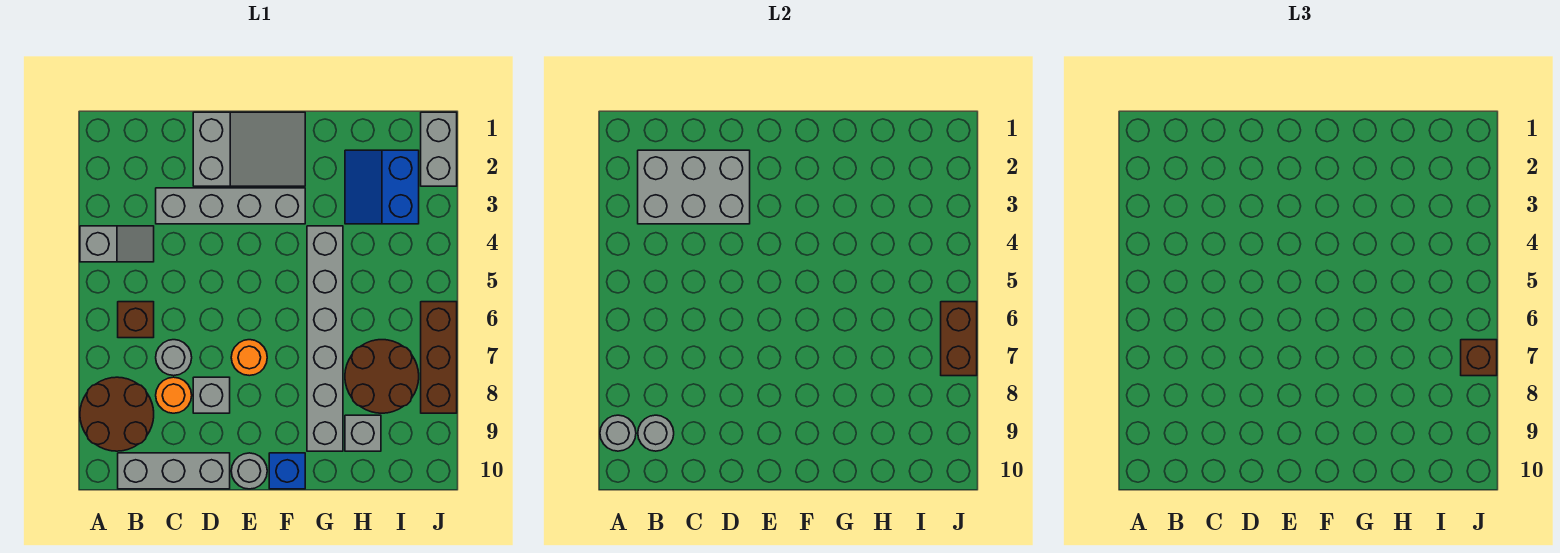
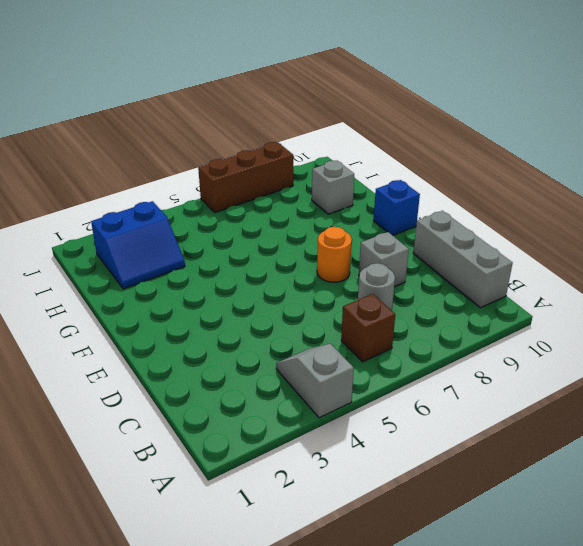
none -> brown round brick A8:B9 level 1
none -> grey brick C3:F3 level 1
none -> orange round brick C8 level 1

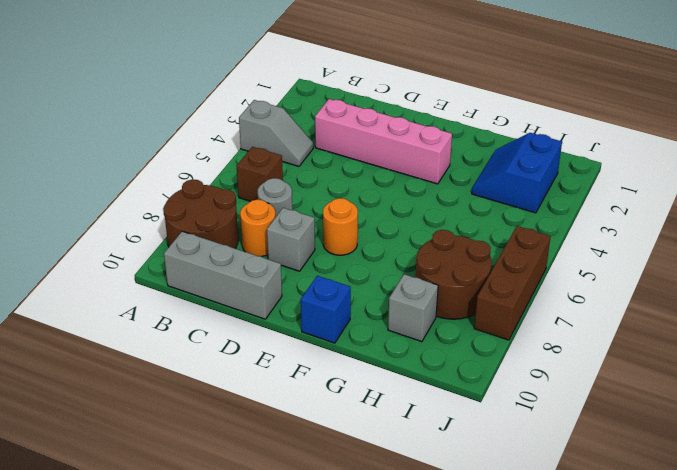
pink brick C3:F3 level 1 -> grey brick C3:F3 level 1
none -> grey slope D1:F2 level 1 top D
none -> grey round brick E10 level 1
none -> grey brick G4:G9 level 1

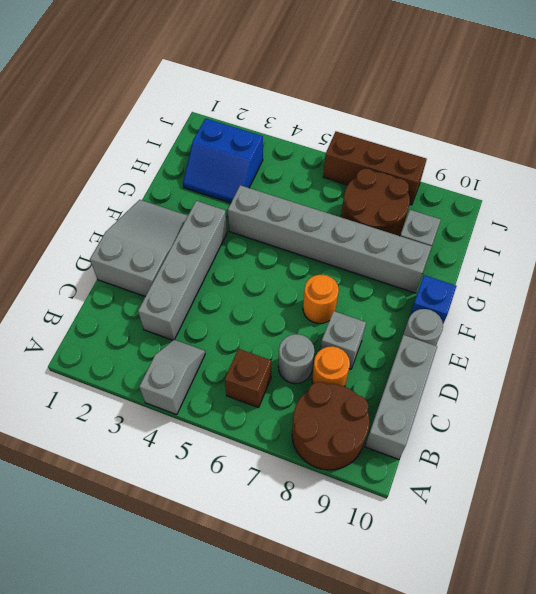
none -> grey brick J1:J2 level 1
none -> grey round brick A9 level 2
none -> grey brick B2:D3 level 2

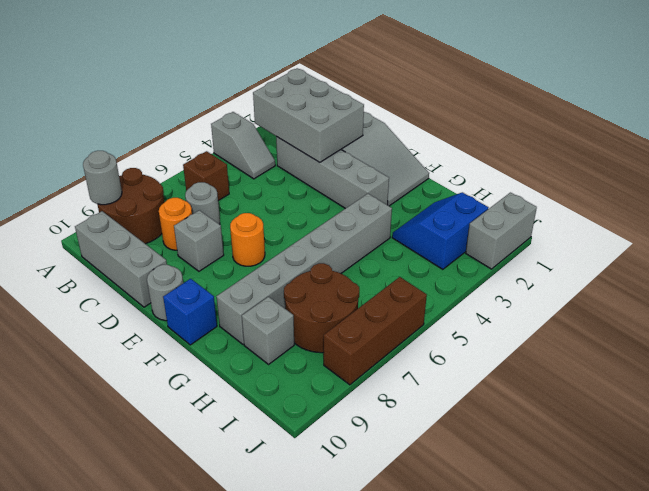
none -> grey round brick B9 level 2
none -> brown brick J6:J7 level 2
none -> brown brick J7 level 3

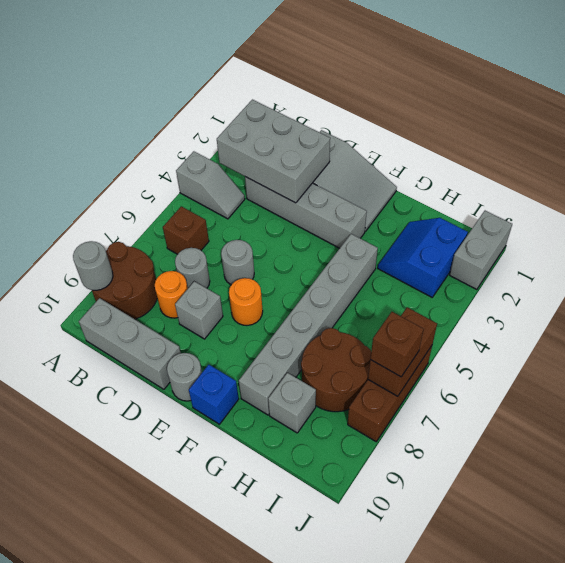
grey round brick D6 level 1 -> grey round brick B9 level 2

